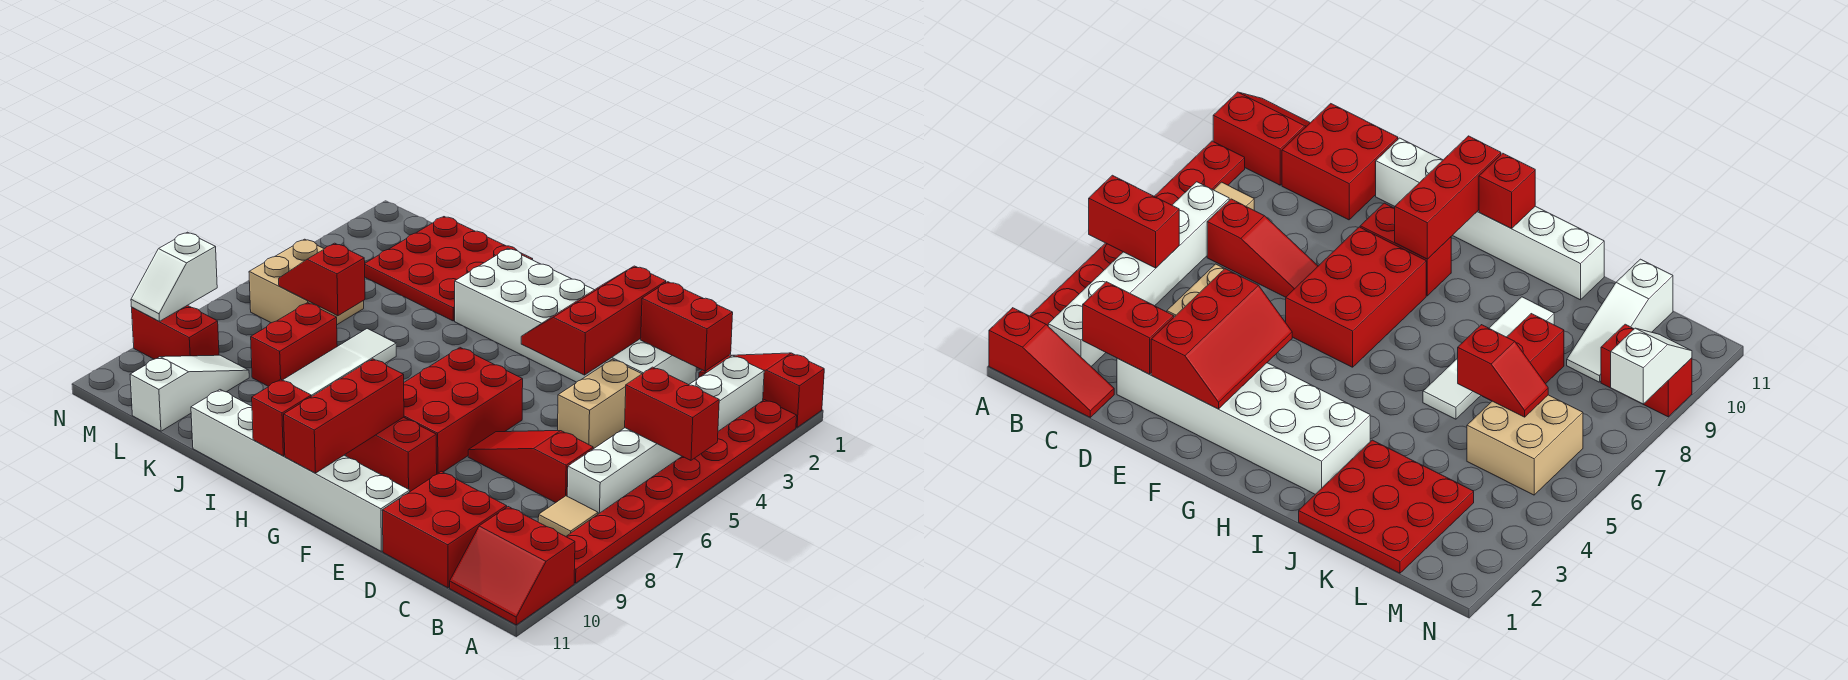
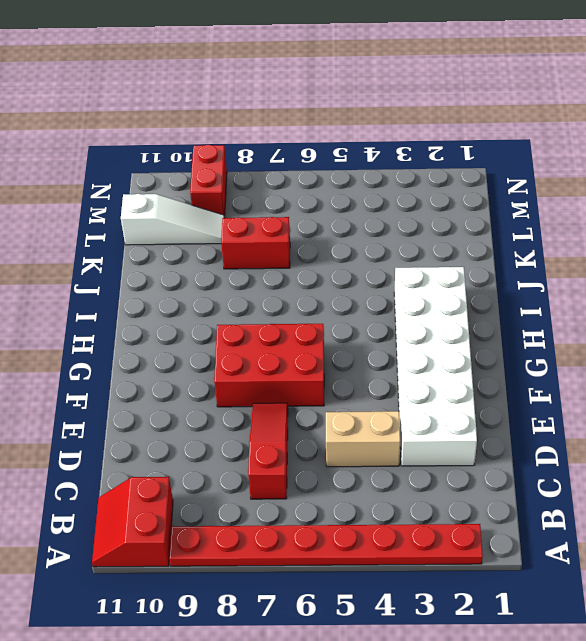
none -> red slope A1:C1 level 1 top A
none -> white brick B2:B7 level 1
none -> tan tile B8 level 1

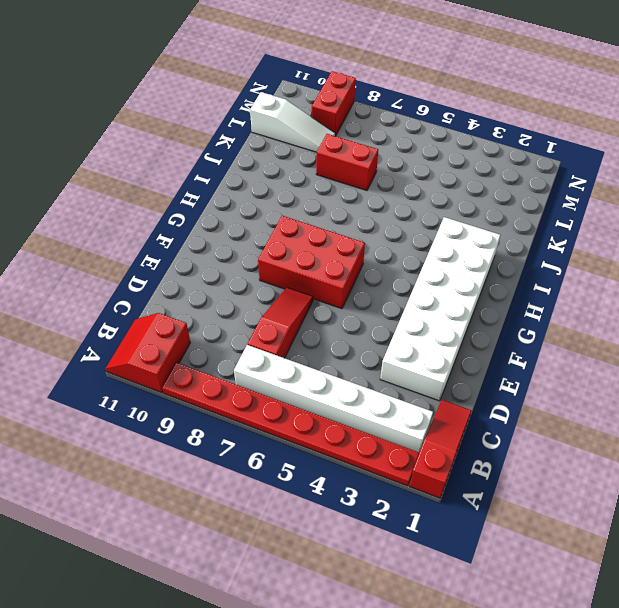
none -> tan tile B8 level 1
none -> red brick C10:D11 level 1
none -> tan brick D4:D5 level 1

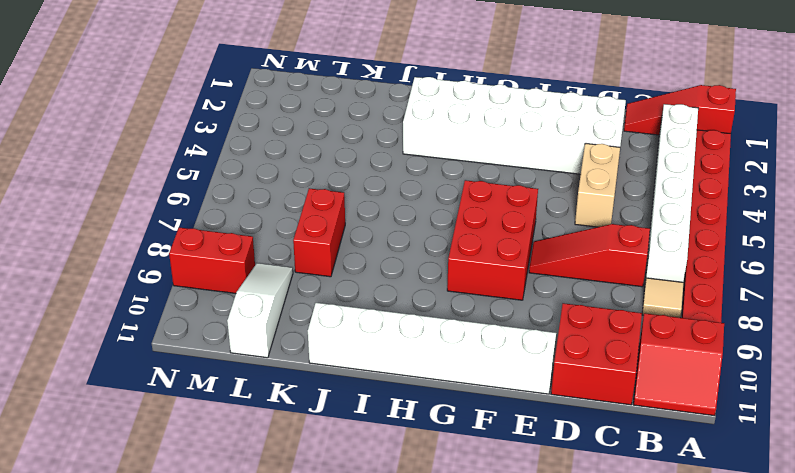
none -> red brick F9:G9 level 1
none -> red plate J1:L3 level 1
none -> white tile J6:J9 level 1

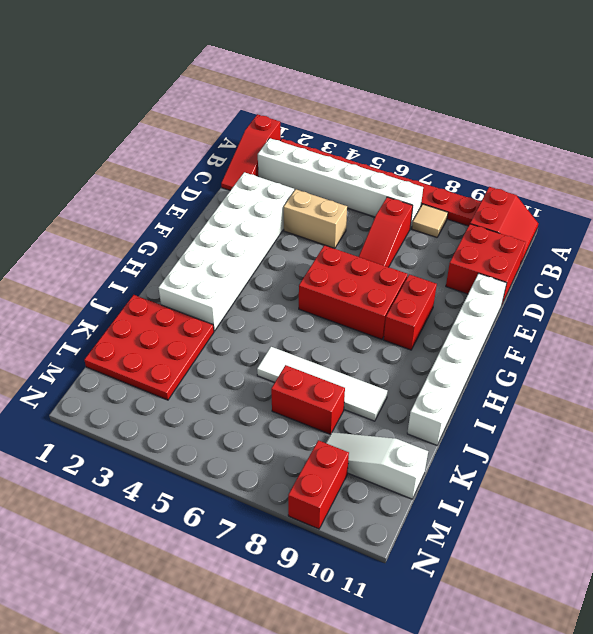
none -> tan brick L5:M6 level 1
none -> red brick A5:B5 level 2
none -> red brick C2:D2 level 2

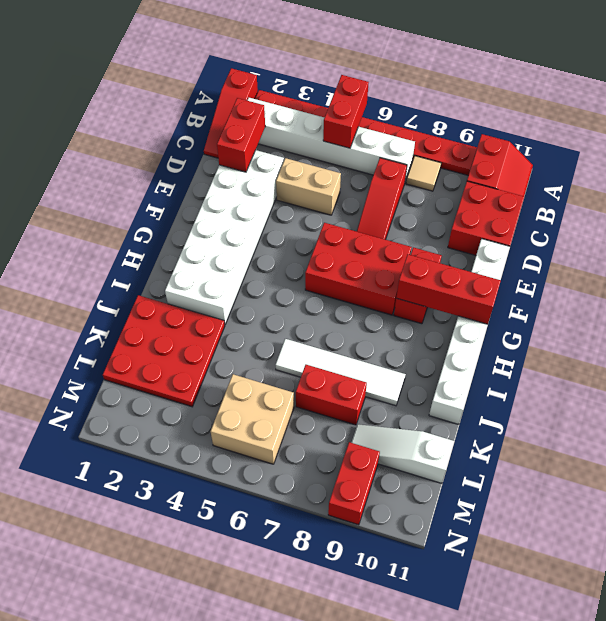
none -> red slope E2:F4 level 2 top E
none -> red brick H11 level 2
none -> red slope K6:L6 level 2 top K

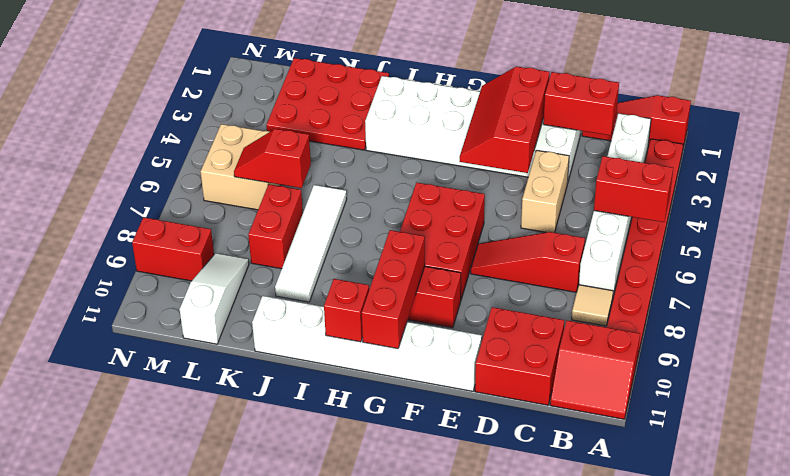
none -> white slope N8:N9 level 2 top 8

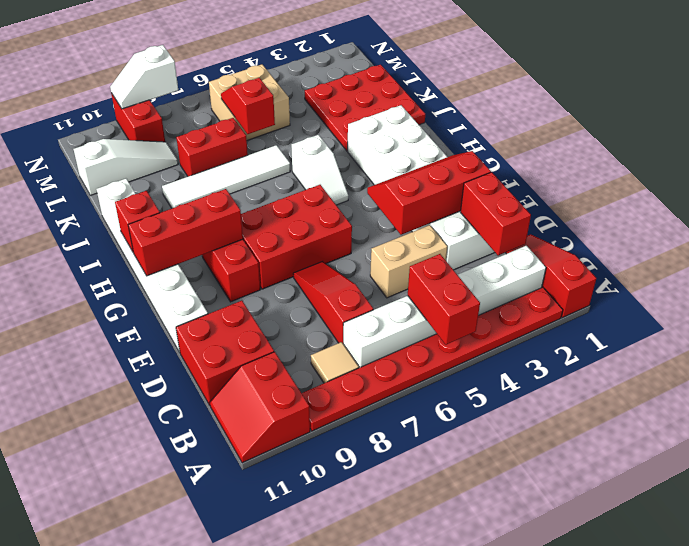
white slope H5:I5 level 1 top I -> none

